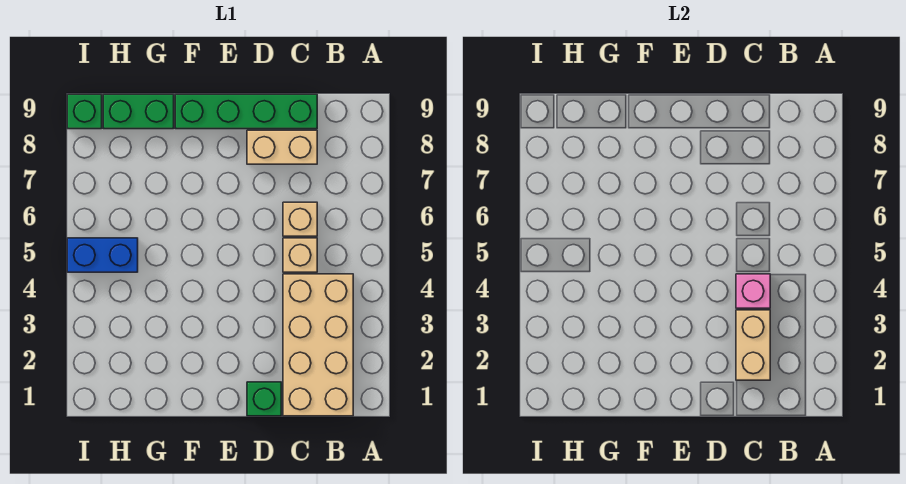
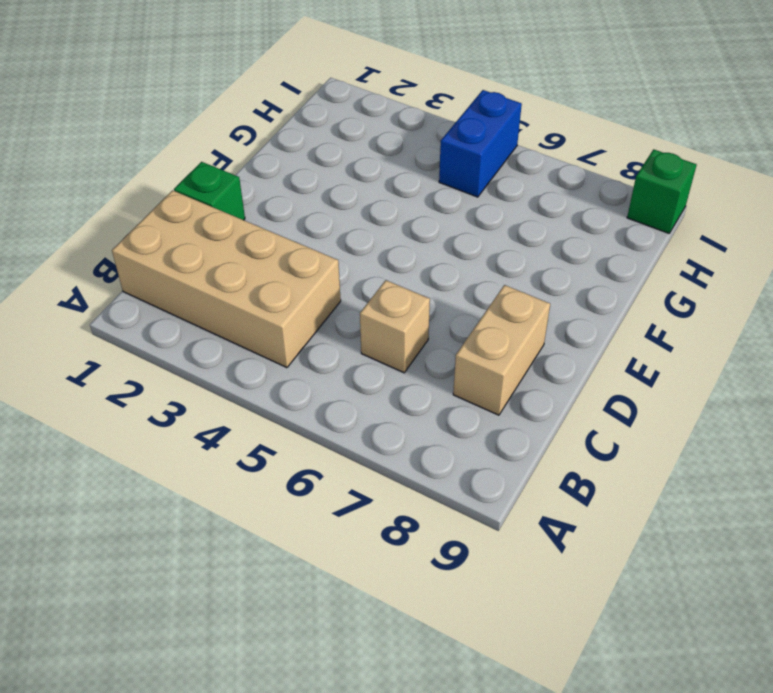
none -> tan brick C5 level 1
none -> green brick C9:F9 level 1

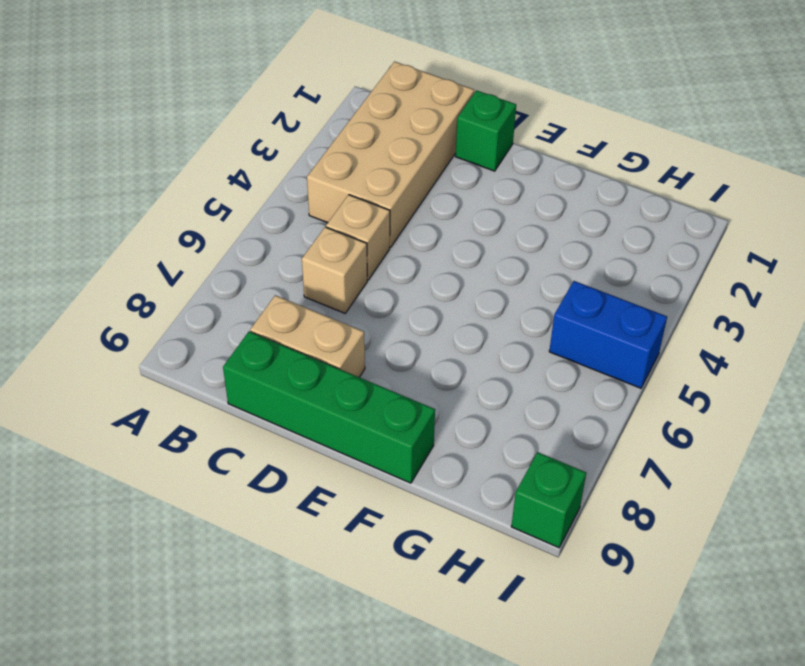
none -> green brick G9:H9 level 1
none -> tan brick C2:C3 level 2

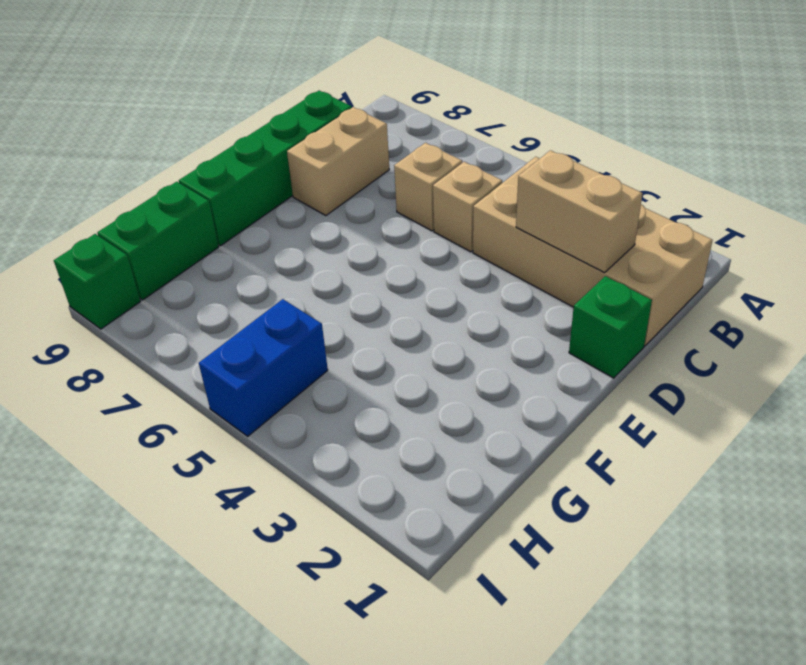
none -> pink brick C4 level 2

